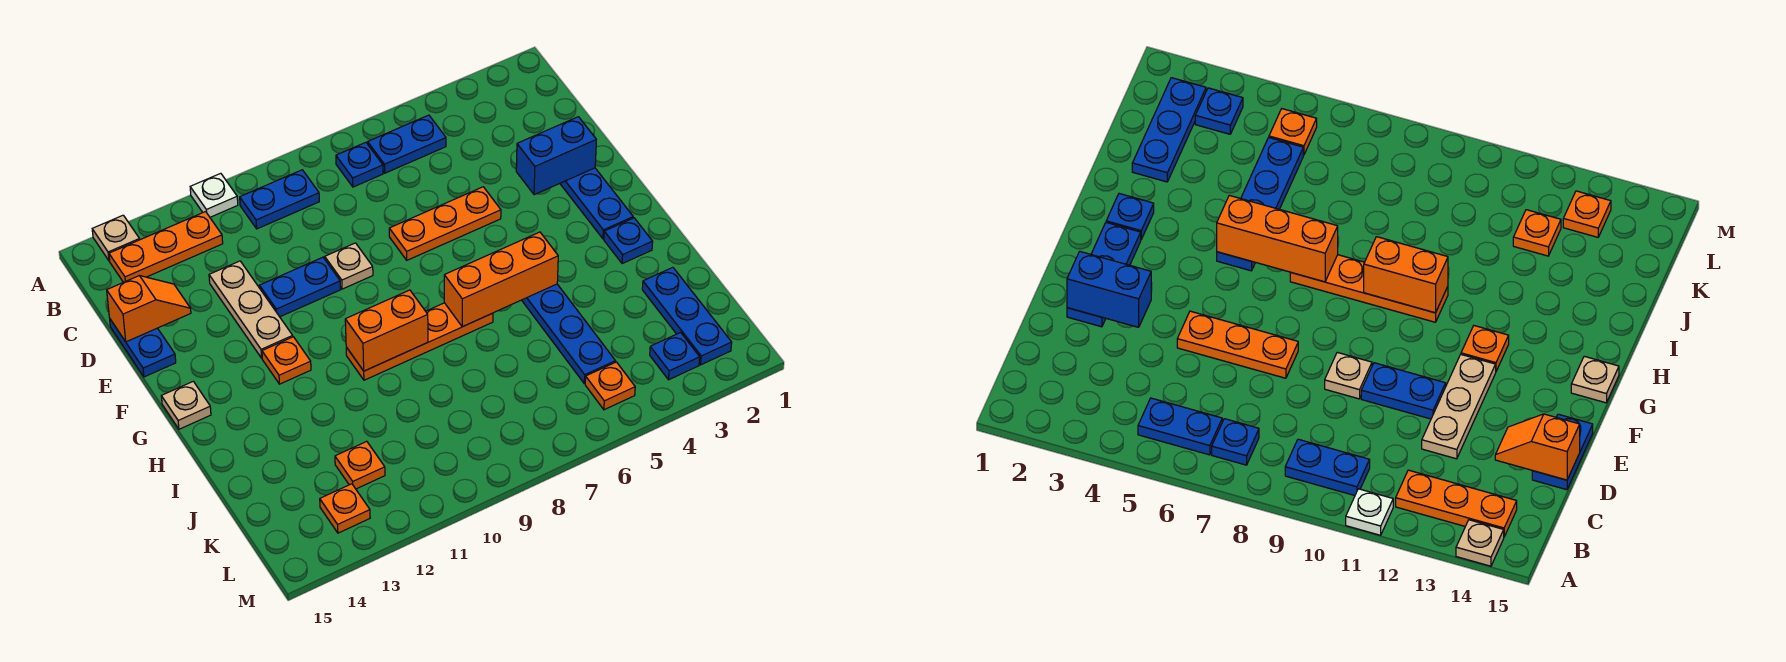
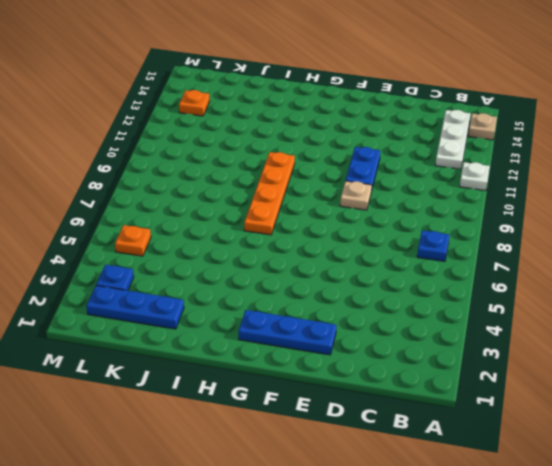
white plate B12:B14 level 1 -> orange plate B12:B14 level 1
none -> blue plate B5:B6 level 1
none -> blue plate B9:B10 level 1
none -> tan plate D12:F12 level 1

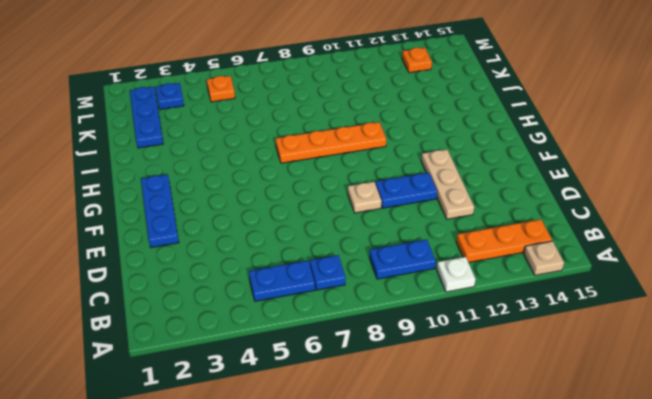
none -> blue plate D15:E15 level 1
none -> orange plate E5:E7 level 1
none -> orange plate G12 level 1

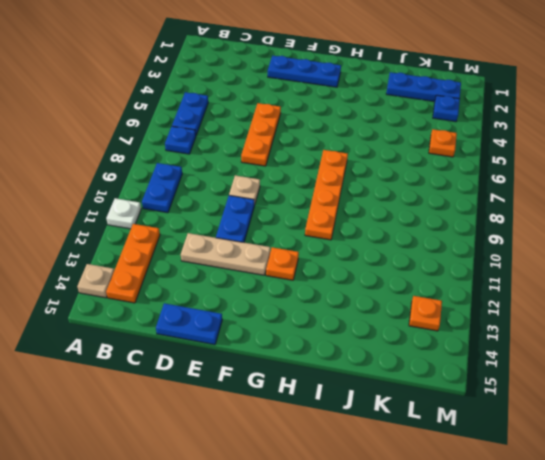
none -> tan plate G15 level 1
none -> blue plate H2 level 1
none -> blue plate H5:K5 level 1

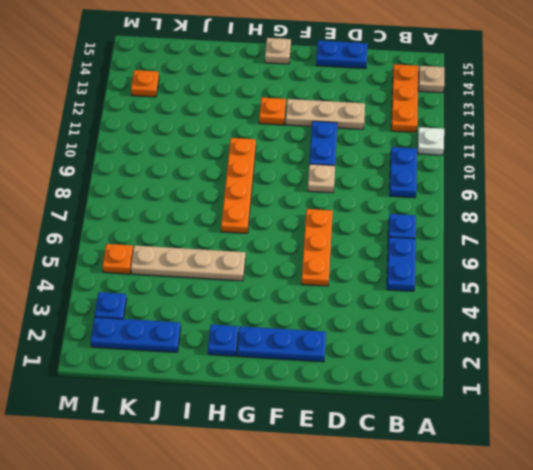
tan plate H5:K5 level 1 -> blue plate H5:K5 level 1
none -> orange plate K12 level 1
none -> orange slope D14:D15 level 2 top 15
none -> blue brick E2:E3 level 2

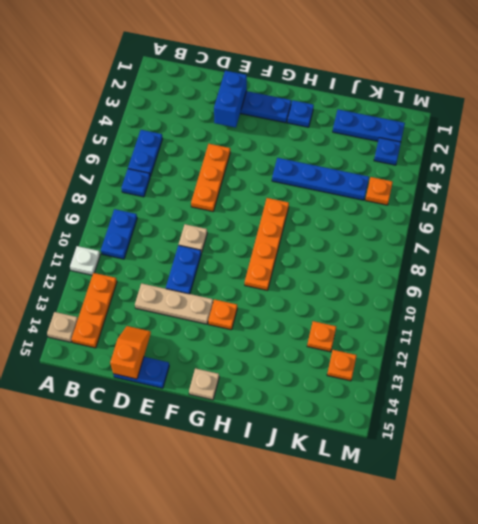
none -> orange brick H5:H7 level 2
none -> orange brick H9:H10 level 2

